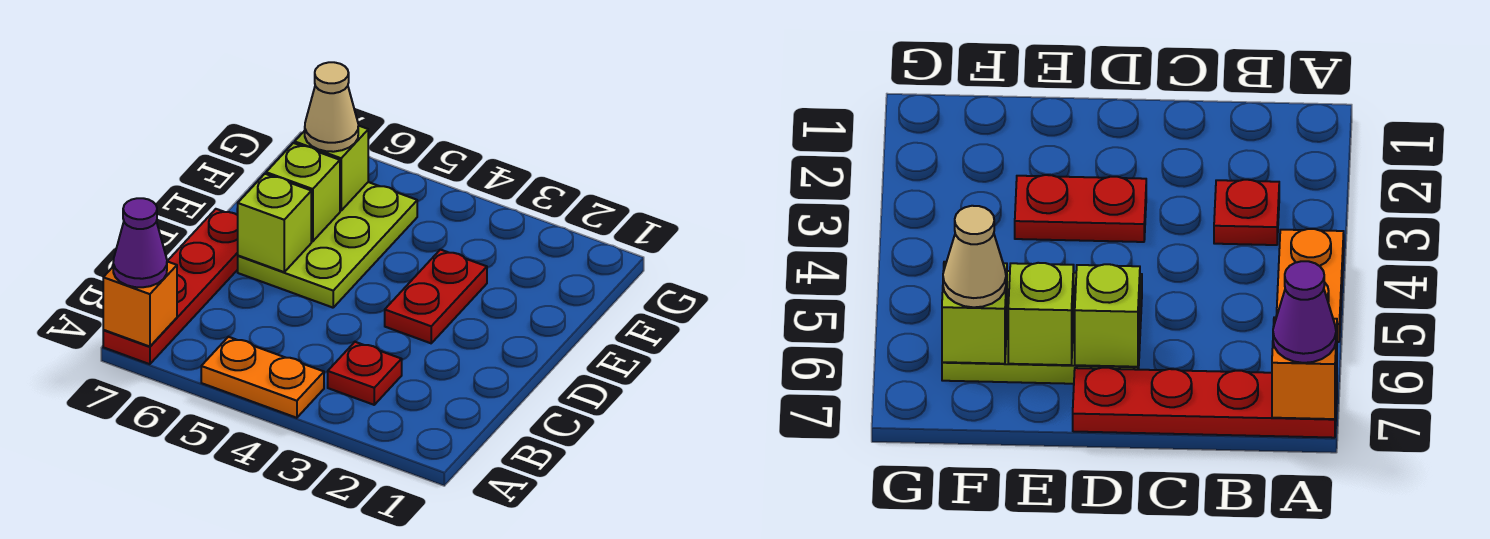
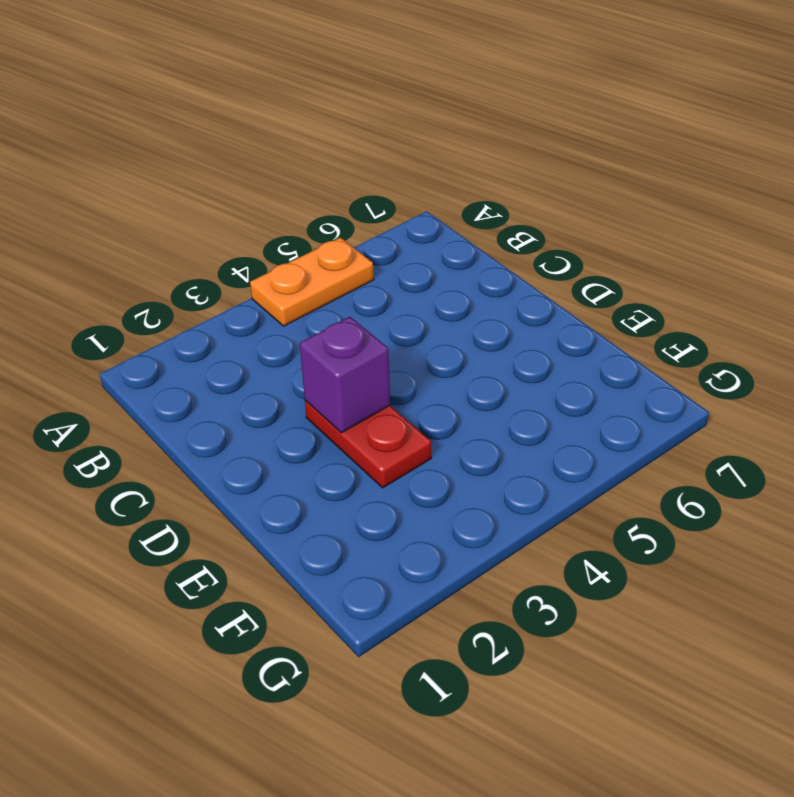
purple brick D3 level 2 -> none
none -> red plate A7:D7 level 1
none -> red plate B3 level 1

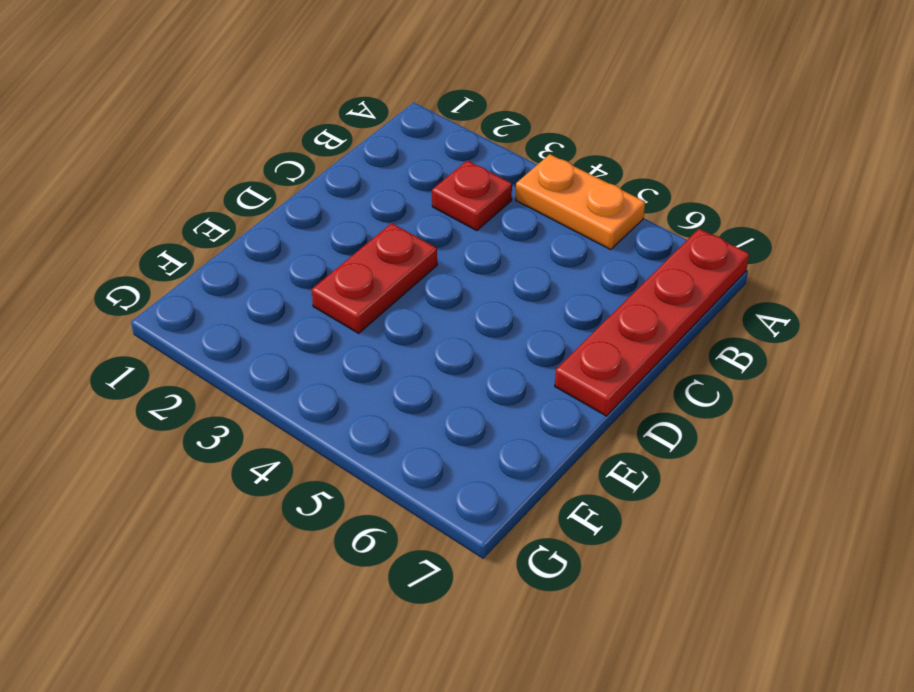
none -> lime plate D5:F6 level 1
none -> orange brick A7 level 2

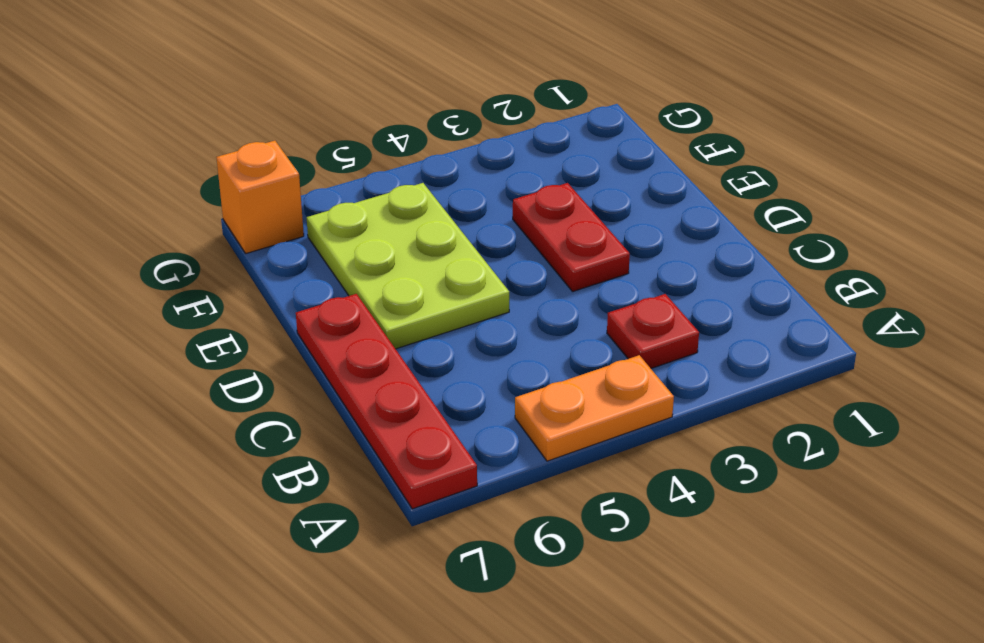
orange brick G7 level 1 -> orange brick A7 level 2
none -> lime brick D6 level 2
none -> lime brick E6 level 2

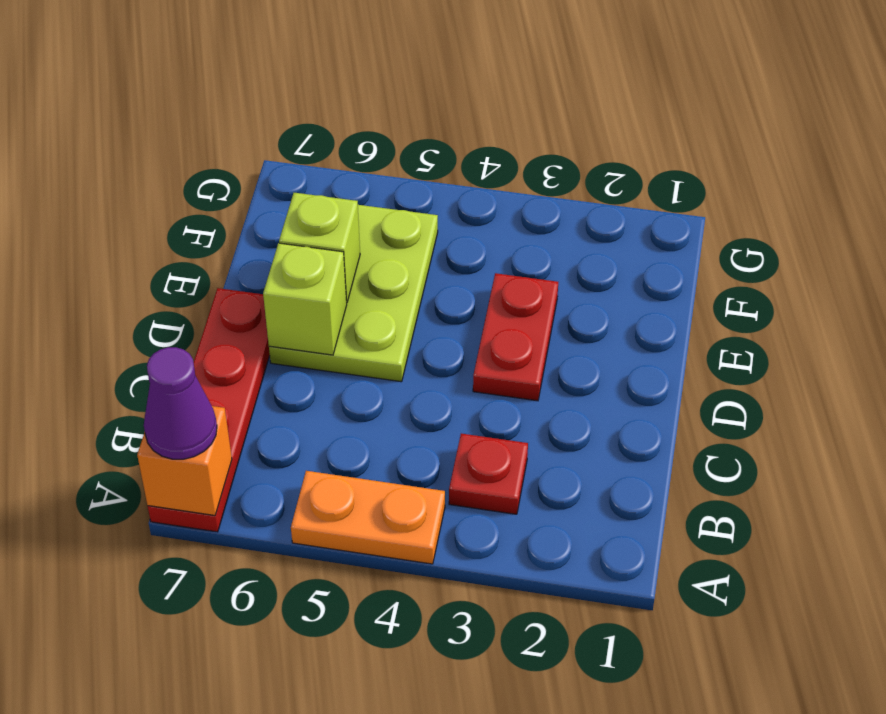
none -> lime brick F6 level 2
none -> tan cone F6 level 3

